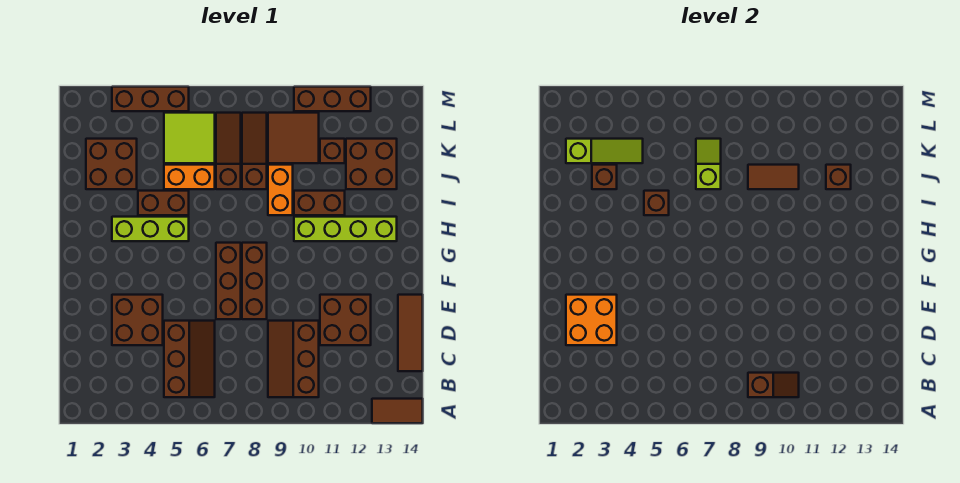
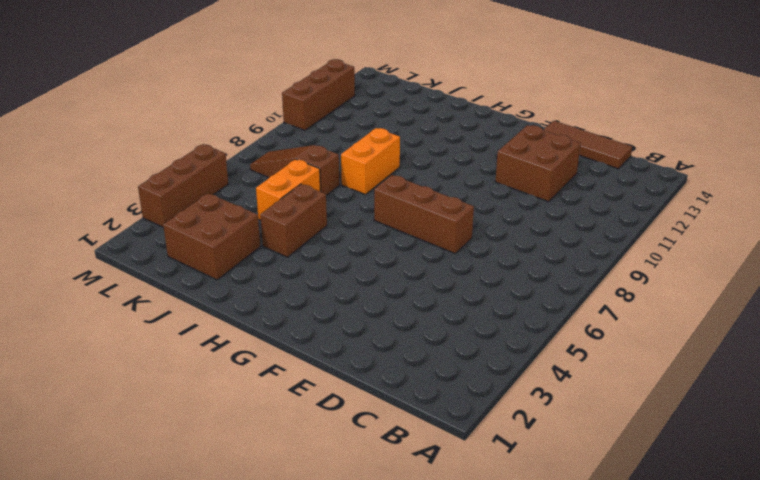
orange brick I8:I9 level 1 -> orange brick I9:J9 level 1
none -> brown tile A13:A14 level 1
none -> brown slope B5:D6 level 1 top 5
none -> brown slope B9:D10 level 1 top 10
none -> brown brick D3:E4 level 1

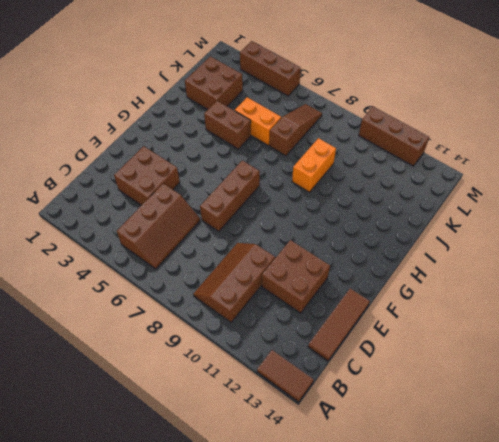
none -> brown brick E8:G8 level 1
none -> lime brick H3:H5 level 1
none -> lime brick H10:H13 level 1
none -> brown brick I10:I11 level 1

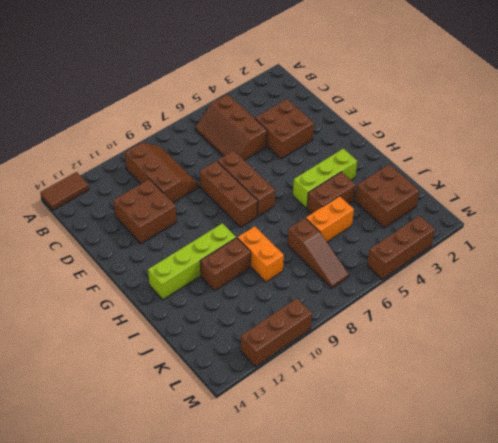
none -> brown tile C14:E14 level 1
none -> brown slope J8:L8 level 1 top J
none -> brown brick J12:K13 level 1
none -> lime tile K5:L6 level 1

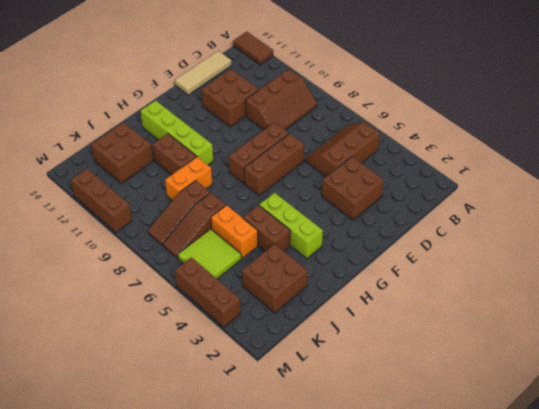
tan tile C14:E14 level 1 -> brown tile C14:E14 level 1
none -> brown tile K9:L10 level 1
none -> brown brick K11 level 1
none -> brown slope B9:B10 level 2 top 9
none -> orange brick D2:E3 level 2

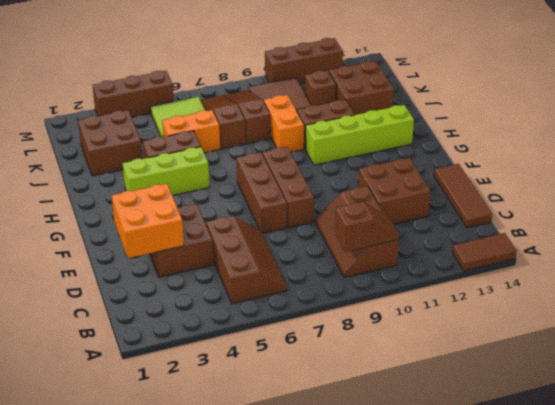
none -> brown brick I5 level 2
none -> brown brick J3 level 2
none -> lime slope J7:K7 level 2 top J
none -> brown tile J9:J10 level 2

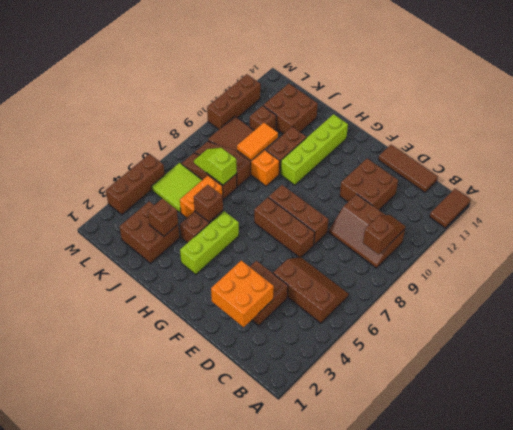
orange tile J9:J10 level 2 -> brown tile J9:J10 level 2
none -> brown brick J12 level 2
none -> lime slope K2:K4 level 2 top 2

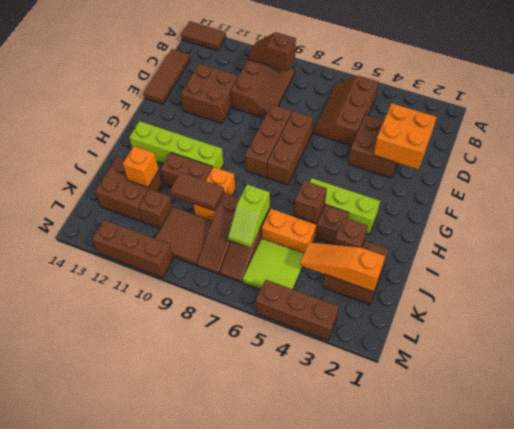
orange brick J12 level 2 -> brown brick J12 level 2
orange slope K2:K4 level 2 top 2 -> lime slope K2:K4 level 2 top 2

